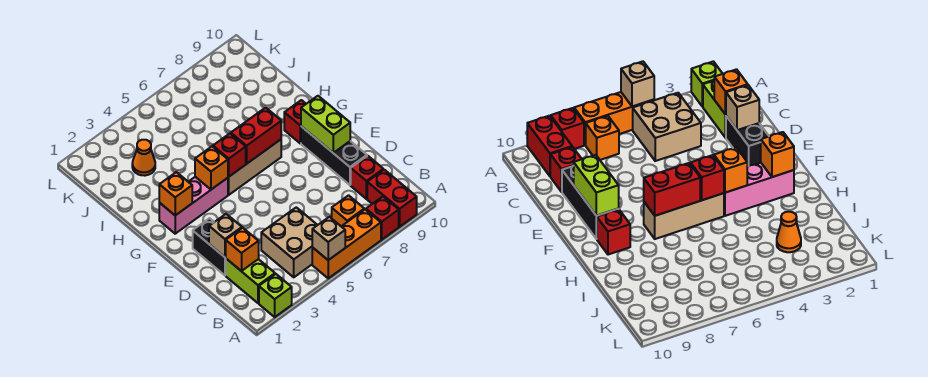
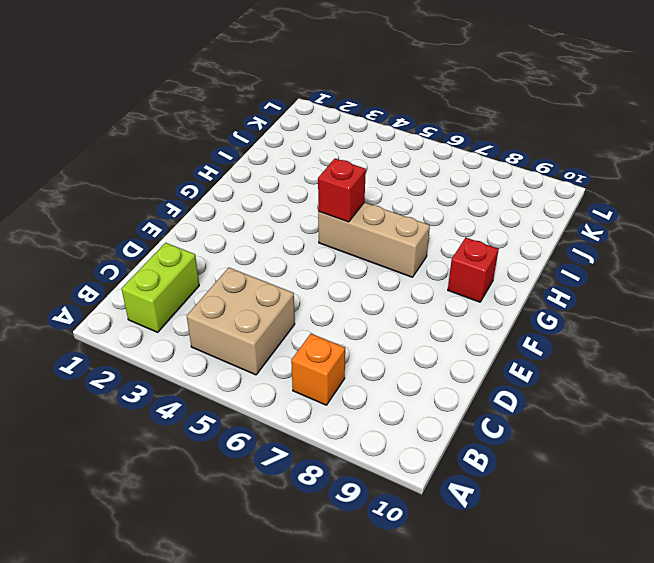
none -> lime brick A2 level 1
none -> orange brick A5:A7 level 1
none -> red brick A8 level 1

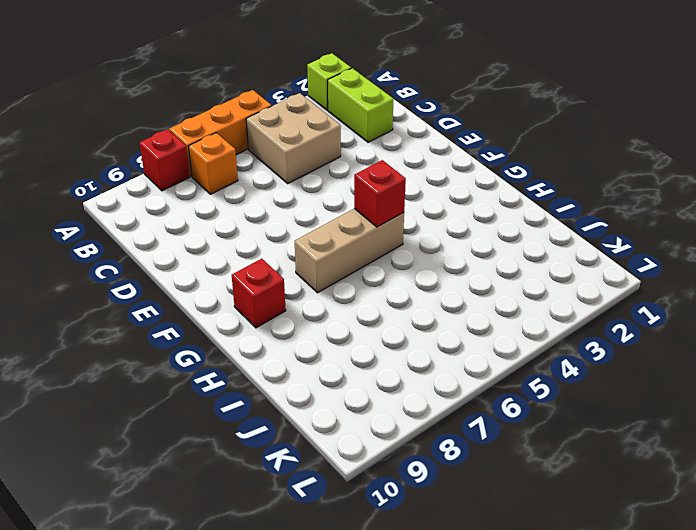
none -> red brick A9:B9 level 1
none -> red brick C9 level 1
none -> black brick D2:E2 level 1

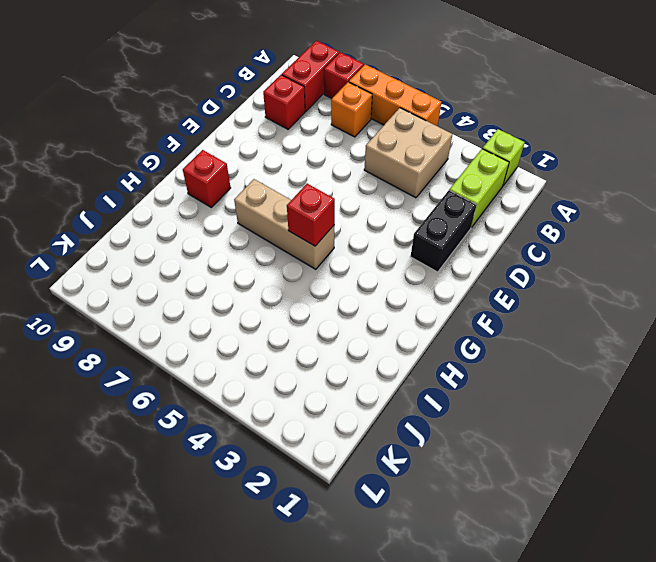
none -> black brick D9:F9 level 1
none -> pink brick G2:G4 level 1
none -> orange cone J3 level 1

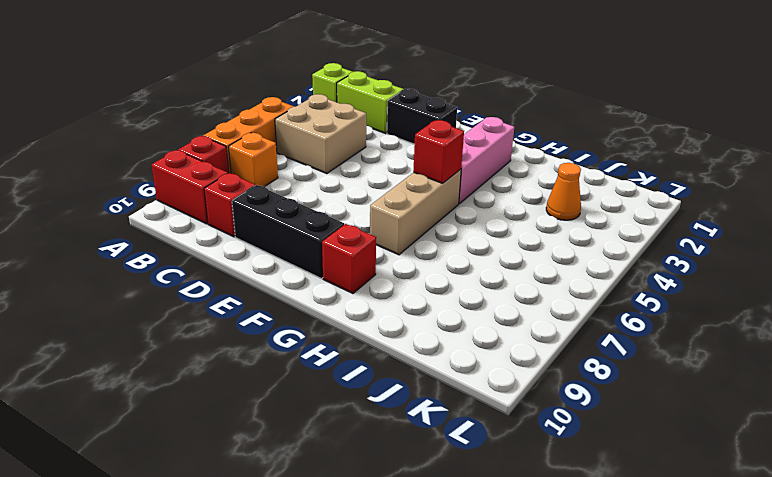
none -> tan brick A5 level 2
none -> orange brick C2 level 2
none -> tan brick D2 level 2

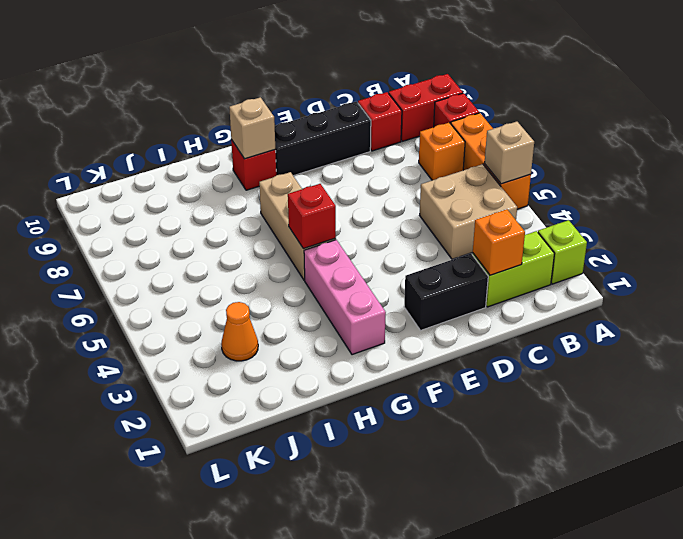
tan brick G9 level 2 -> tan brick D2 level 2
none -> lime brick E9:F9 level 2
none -> orange brick G2 level 2
none -> orange brick G4 level 2

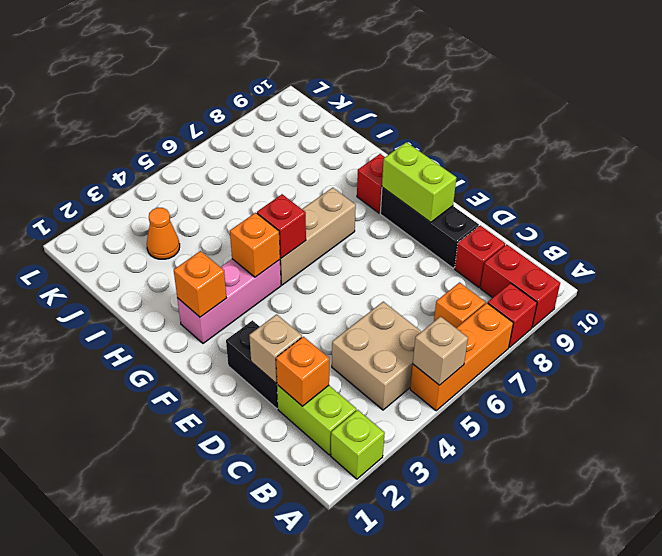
none -> red brick G6:G7 level 2

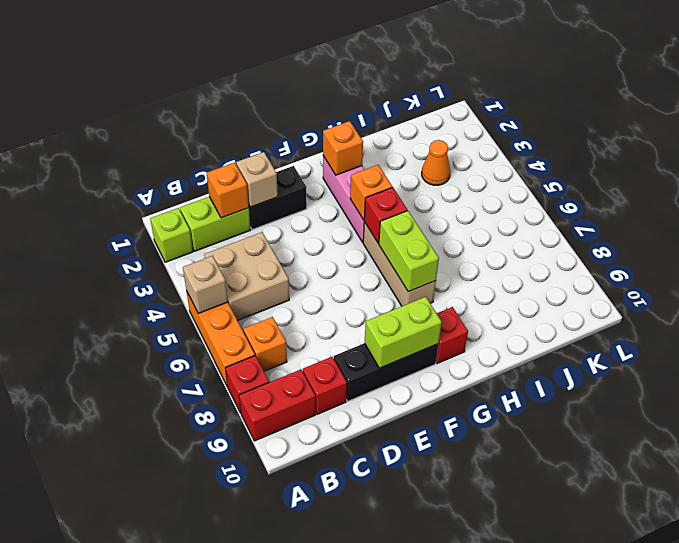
lime brick G6:G7 level 2 -> red brick G6:G7 level 2

